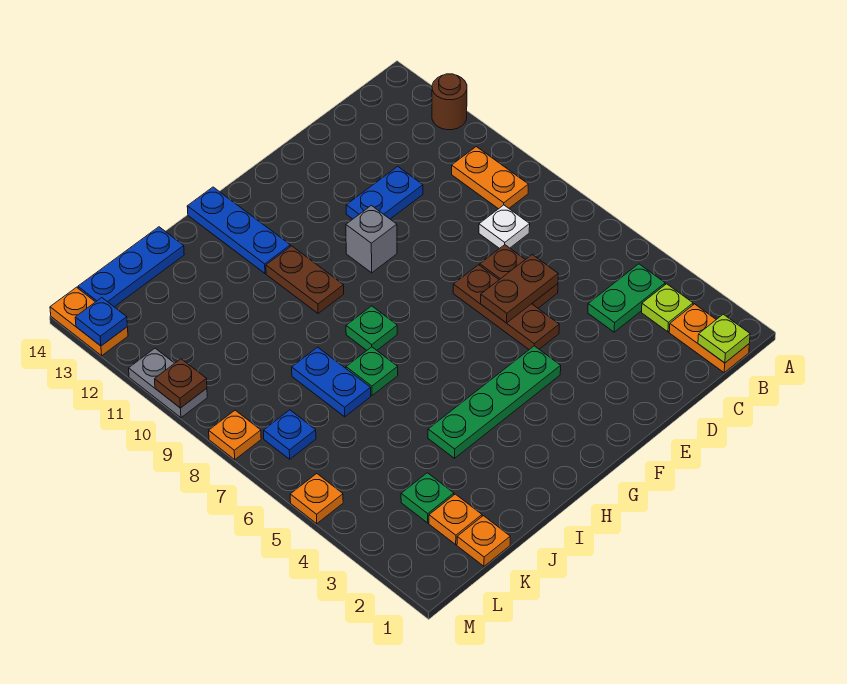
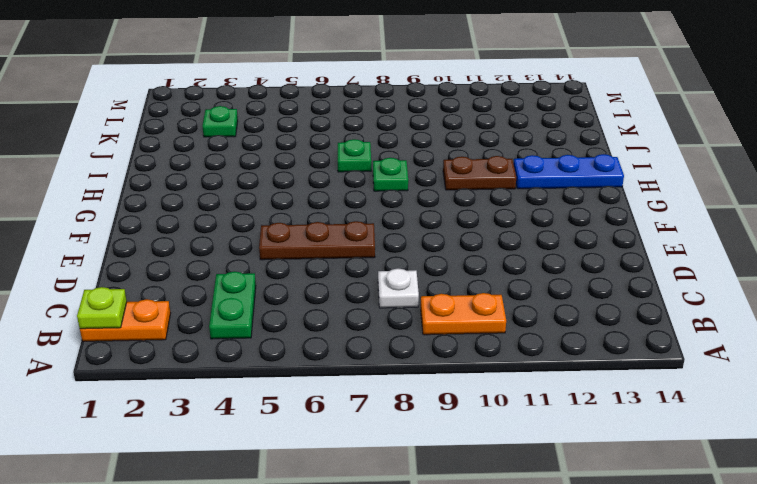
none -> brown round brick A12 level 1
none -> lime plate B3 level 1
none -> brown plate D6:D7 level 1

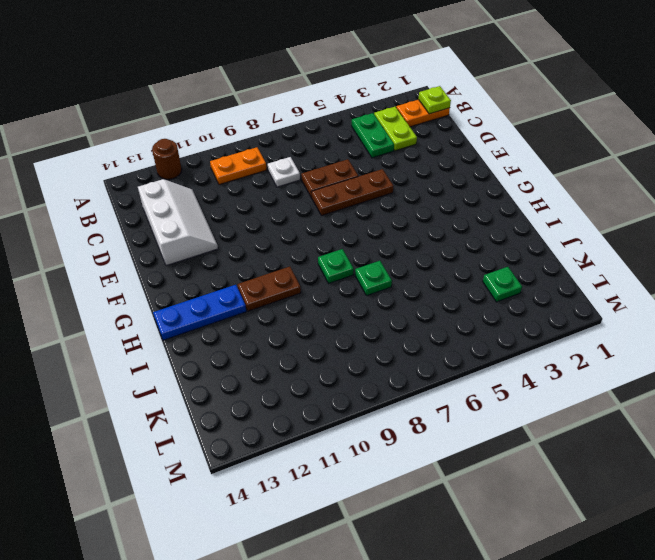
lime plate B3:C3 level 1 -> lime plate B3 level 1
white slope C12:E13 level 1 top 13 -> none
none -> blue plate D11:E11 level 1
none -> green plate F4:I4 level 1
none -> grey brick F10 level 1

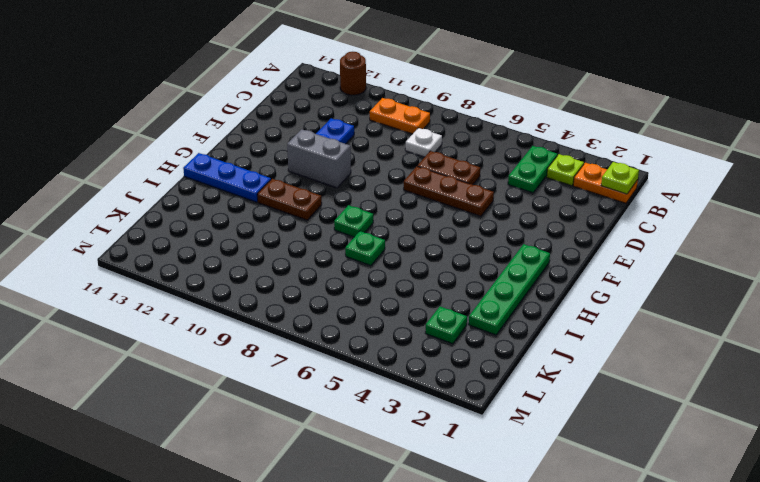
grey brick F10:F11 level 1 -> grey brick F10 level 1
green plate G2:J2 level 1 -> green plate F4:I4 level 1
none -> blue plate J7:J8 level 1
none -> blue plate J14:L14 level 1
none -> orange plate K1 level 1

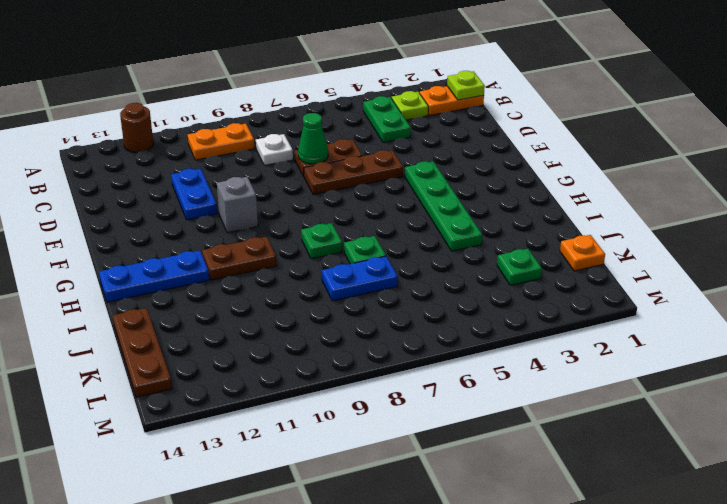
green cone D7 level 2 -> none
brown plate J14:L14 level 1 -> blue plate J14:L14 level 1
none -> orange plate K2 level 1
none -> blue plate L7 level 1
none -> orange plate M5 level 1

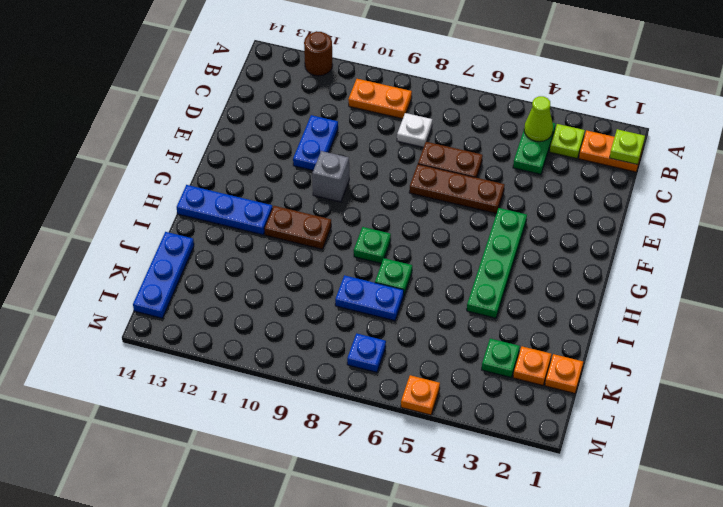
lime cone B4 level 2 -> none
none -> orange plate M8 level 1
none -> grey plate M10:M11 level 1
none -> orange plate M13:M14 level 1

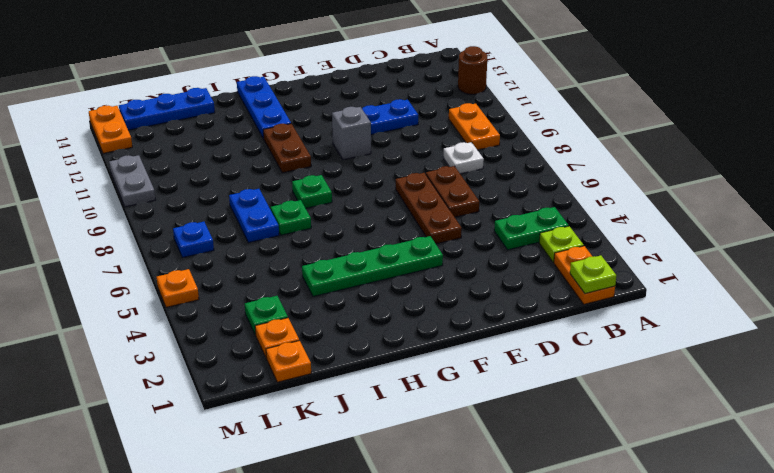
none -> orange plate M8 level 1
none -> brown plate D6:E6 level 2
none -> brown plate M10 level 2

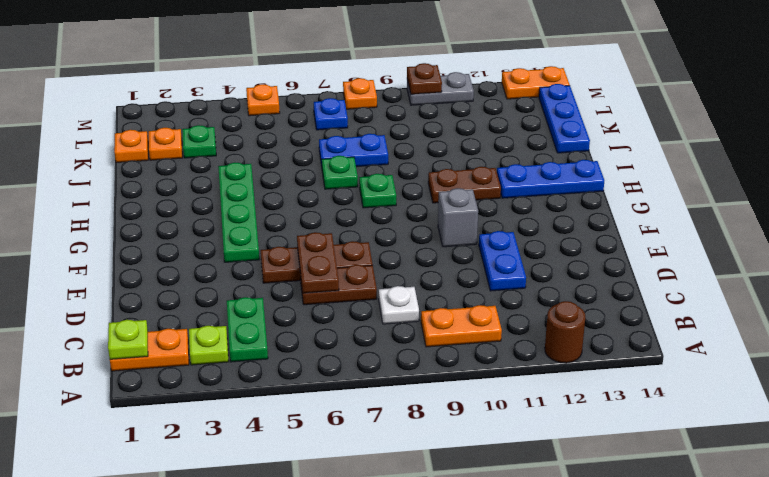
none -> blue plate M13 level 2

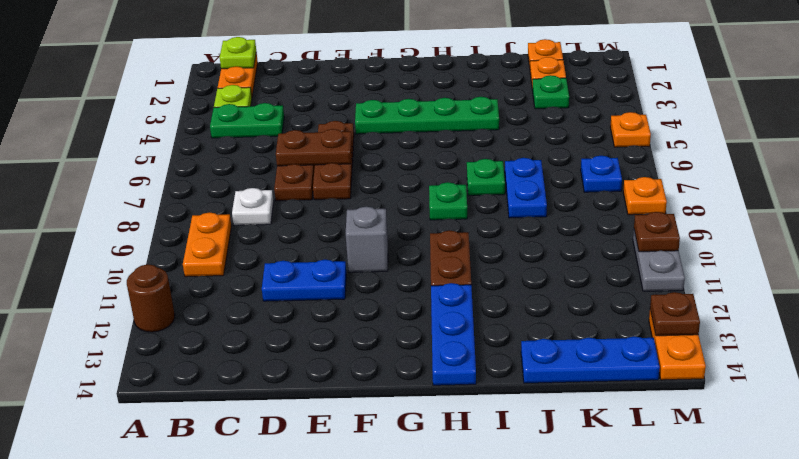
brown plate M13 level 2 -> blue plate M13 level 2

